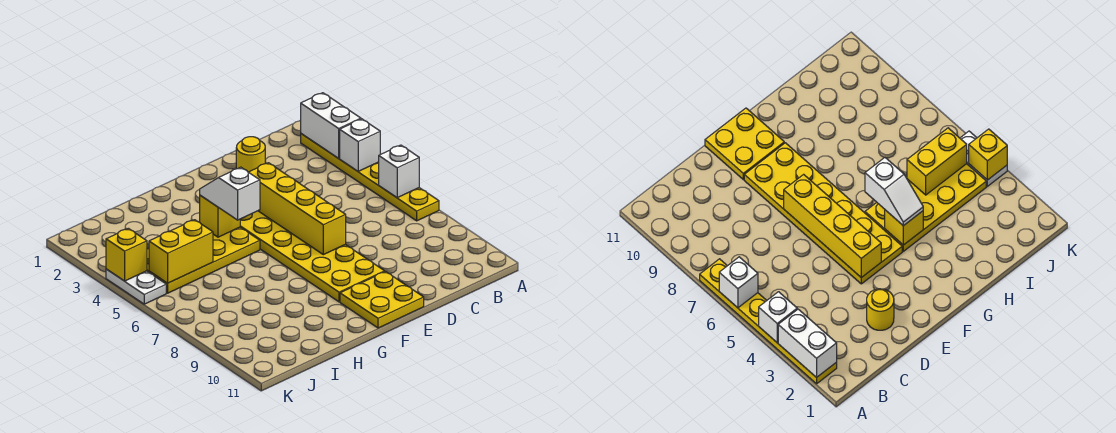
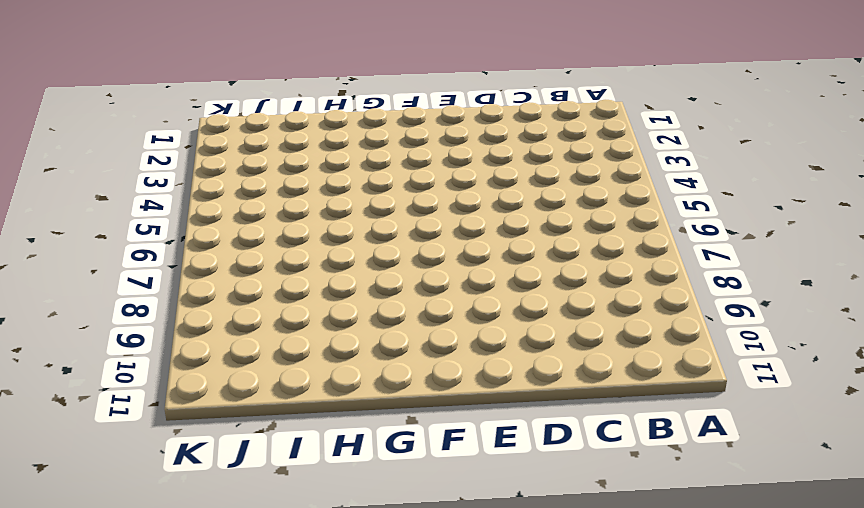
none -> yellow plate A2:A7 level 1
none -> yellow round brick D2 level 1
none -> yellow plate E4:F9 level 1

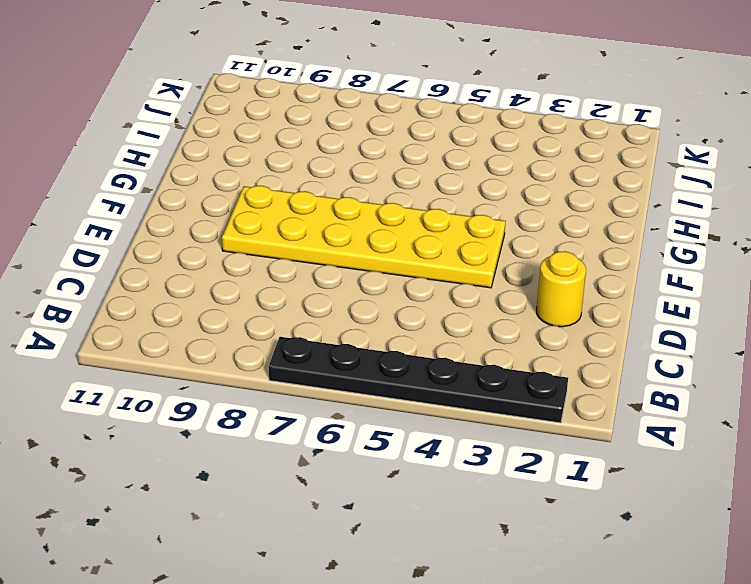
black plate A2:A7 level 1 -> yellow plate A2:A7 level 1
none -> yellow plate E10:F11 level 1
none -> yellow plate G4:J5 level 1
none -> white plate K4:K5 level 1

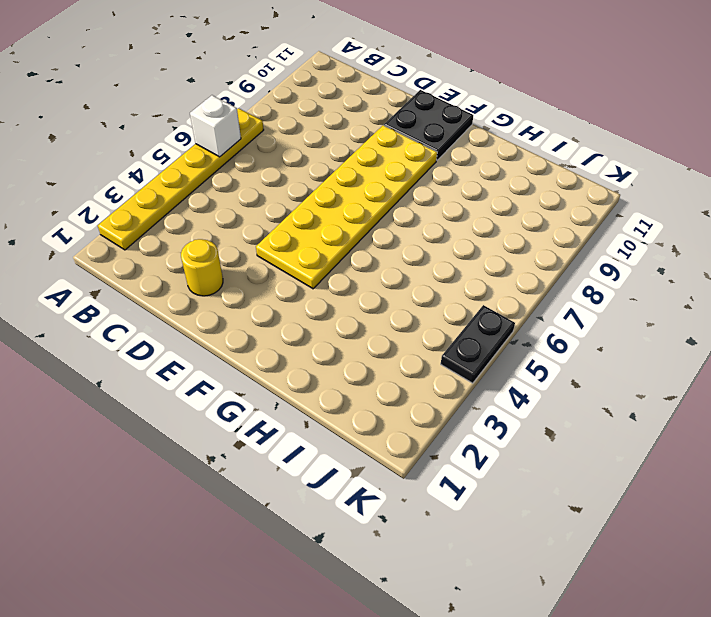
black plate E10:F11 level 1 -> yellow plate E10:F11 level 1
black plate K4:K5 level 1 -> white plate K4:K5 level 1
none -> yellow plate G4:J5 level 1
none -> white brick A2:A3 level 2
none -> white brick A4 level 2

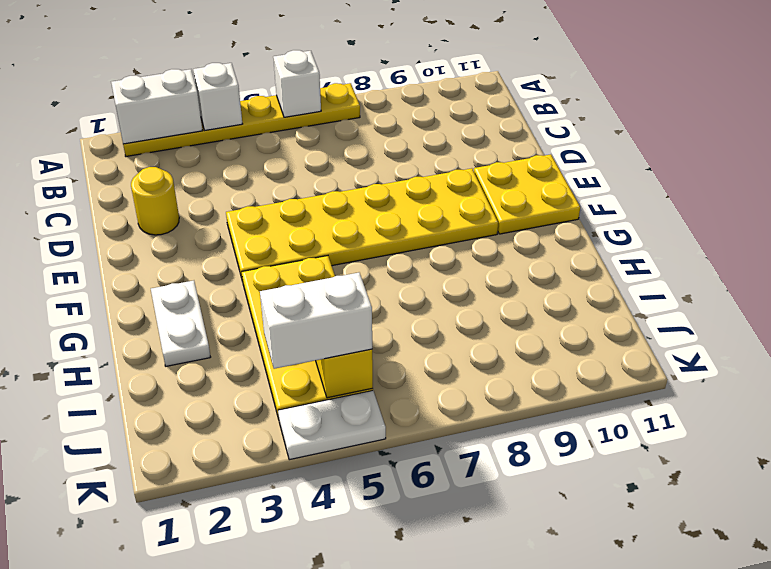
white plate G2:H2 level 1 -> none
white brick J4:J5 level 3 -> none
none -> yellow brick E4:E7 level 2
none -> yellow brick G4 level 2
none -> yellow brick K4 level 2

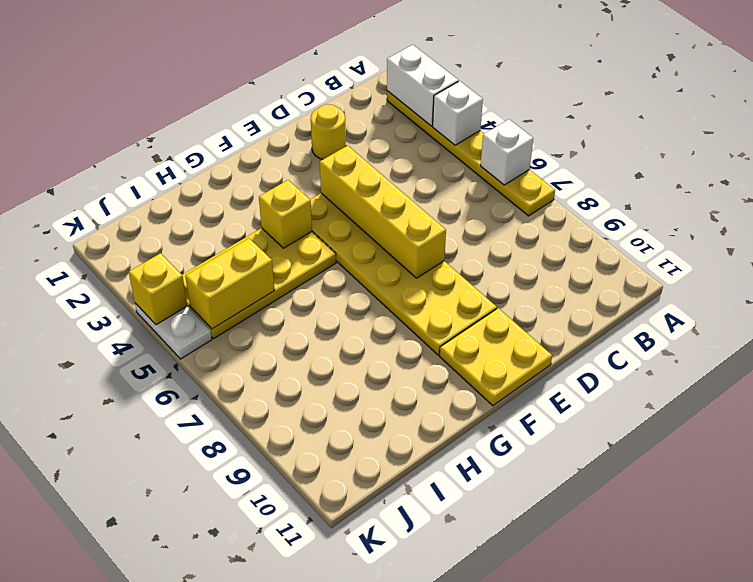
none -> white slope G4:G5 level 3 top 5

